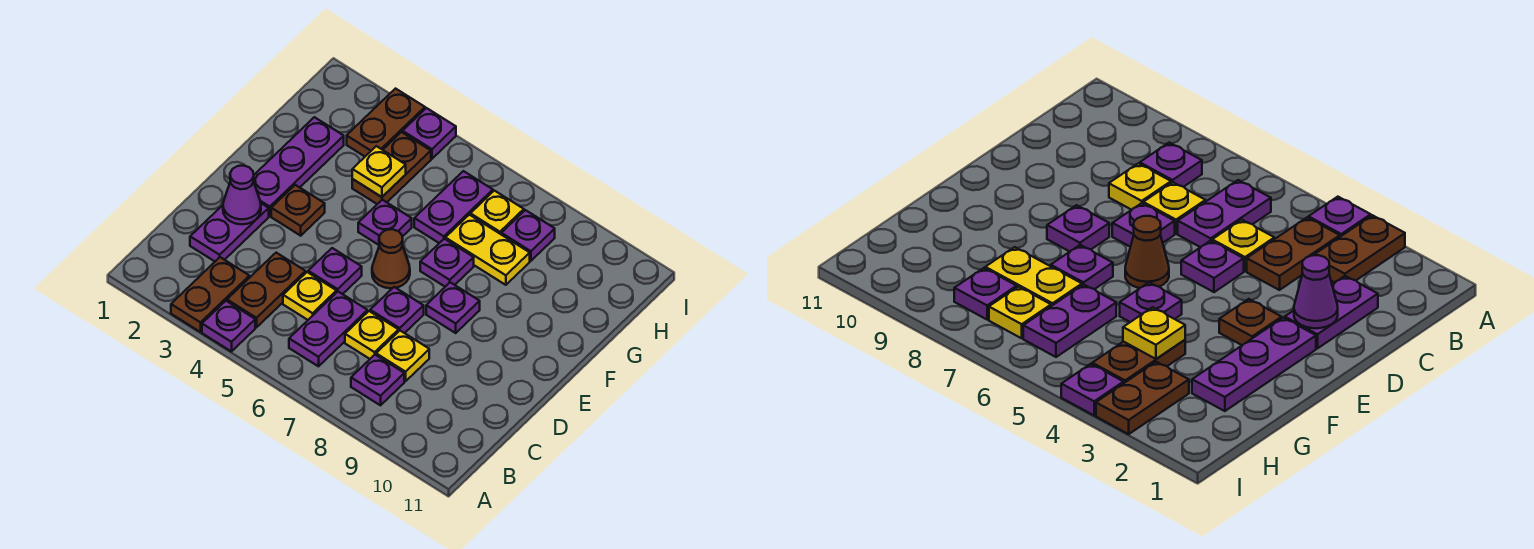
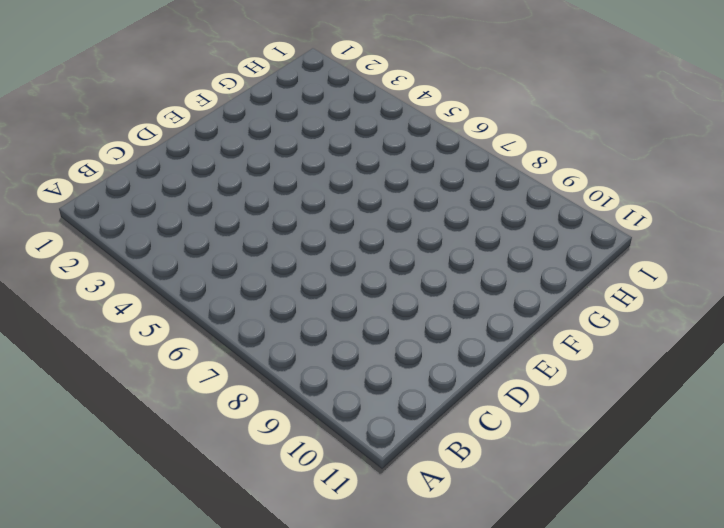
none -> brown plate A3:B3 level 1
none -> purple plate A4 level 1
none -> brown plate B4:C4 level 1

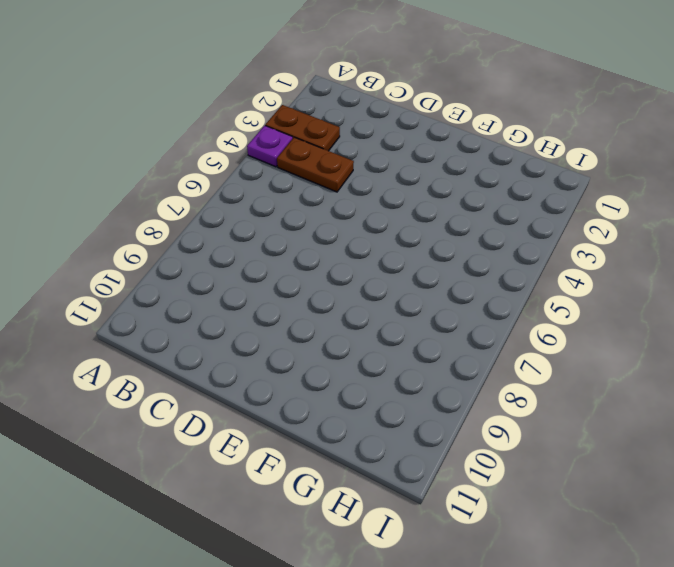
none -> purple plate B6:C6 level 1
none -> purple plate B8 level 1
none -> purple plate C2:D2 level 1

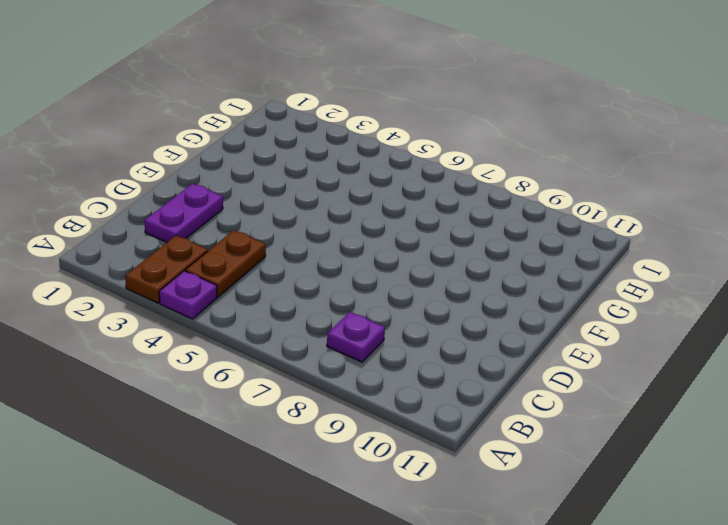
none -> purple plate B6:C6 level 1
none -> yellow plate C5 level 1
none -> yellow plate C7 level 1

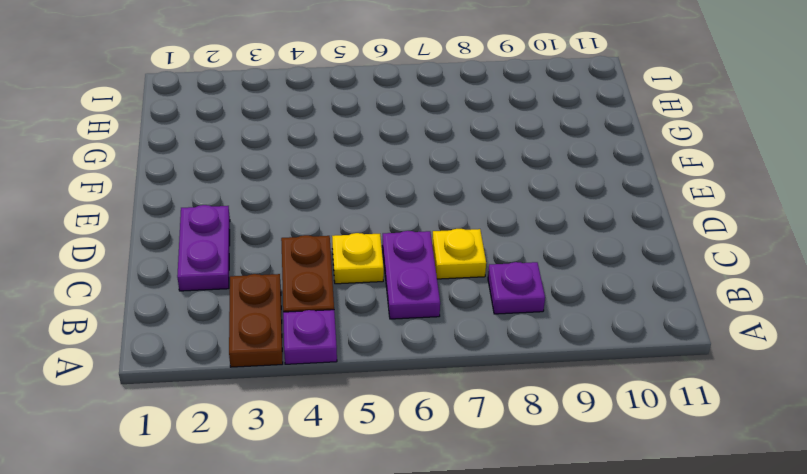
none -> yellow plate C8 level 1
none -> purple plate D5 level 1
none -> purple plate D7 level 1

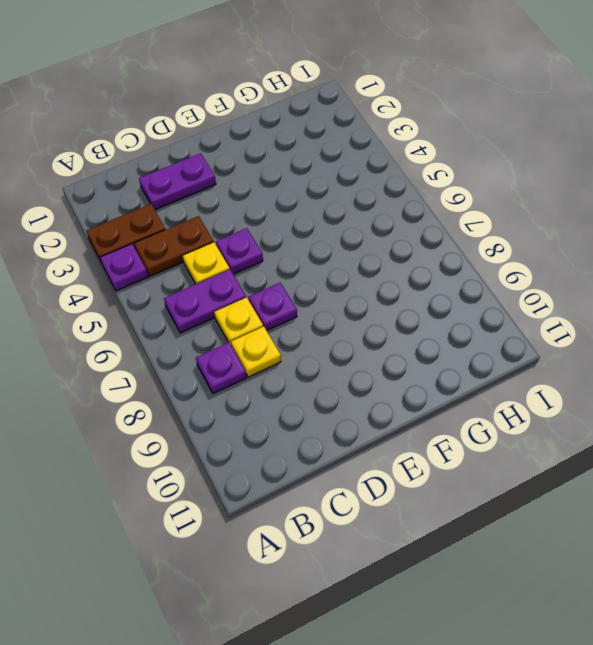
none -> purple plate E2:G2 level 1
none -> brown plate E3 level 1
none -> brown cone E6 level 1

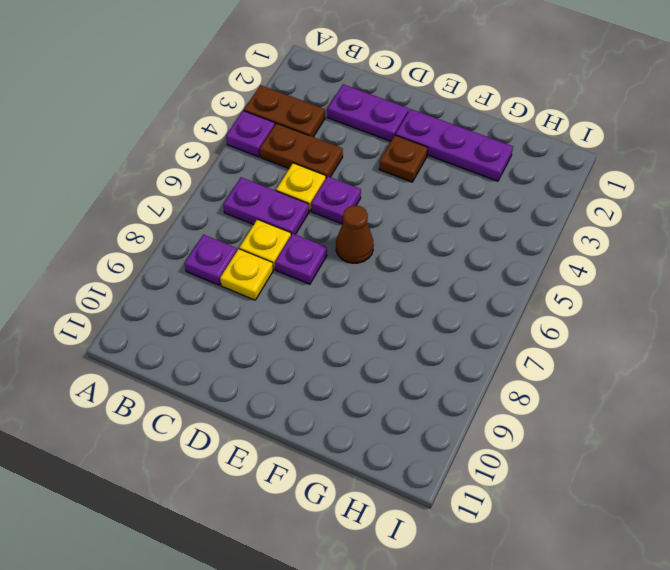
none -> purple plate E8 level 1
none -> purple plate F5 level 1
none -> purple plate F7 level 1

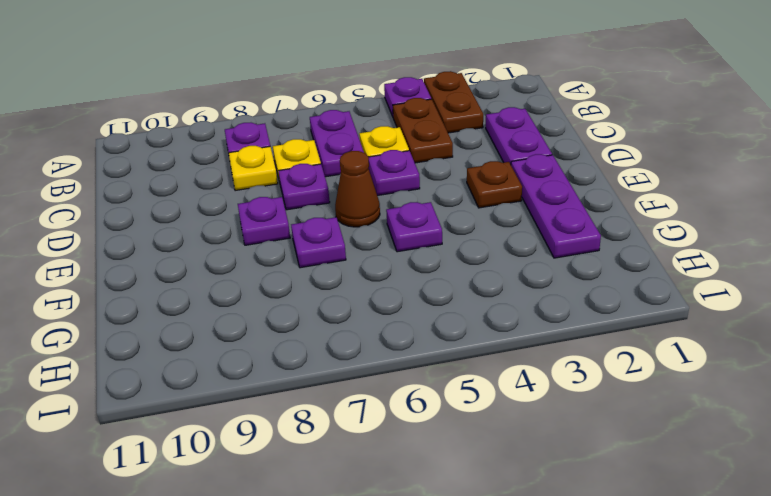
none -> brown plate G4:H4 level 1
none -> purple plate G6:H6 level 1
none -> yellow plate G7:G8 level 1

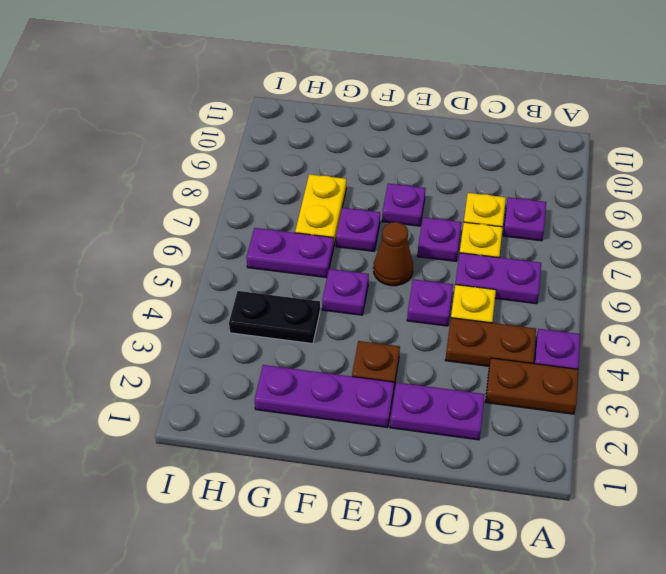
black plate G4:H4 level 1 -> brown plate G4:H4 level 1
none -> brown plate H3:I3 level 1
none -> yellow plate H7 level 1
none -> purple plate H8 level 1

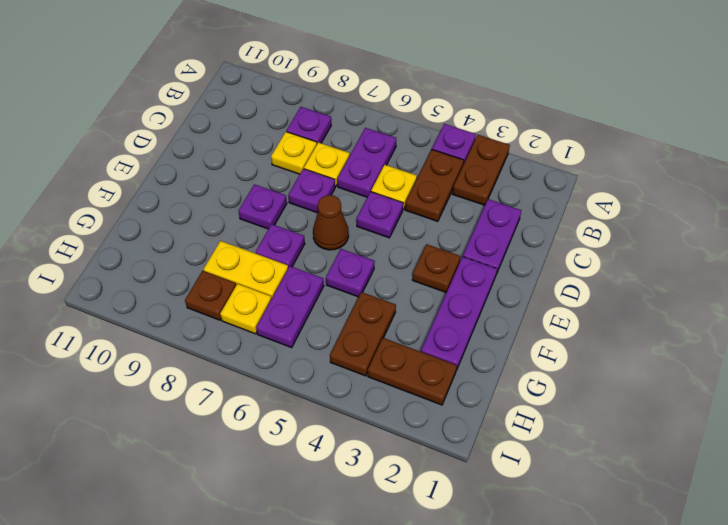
brown plate H2:H3 level 1 -> brown plate H3:I3 level 1
brown plate H8 level 1 -> purple plate H8 level 1
none -> purple plate I4 level 1
none -> purple cone D2 level 2
none -> yellow plate G4 level 2

